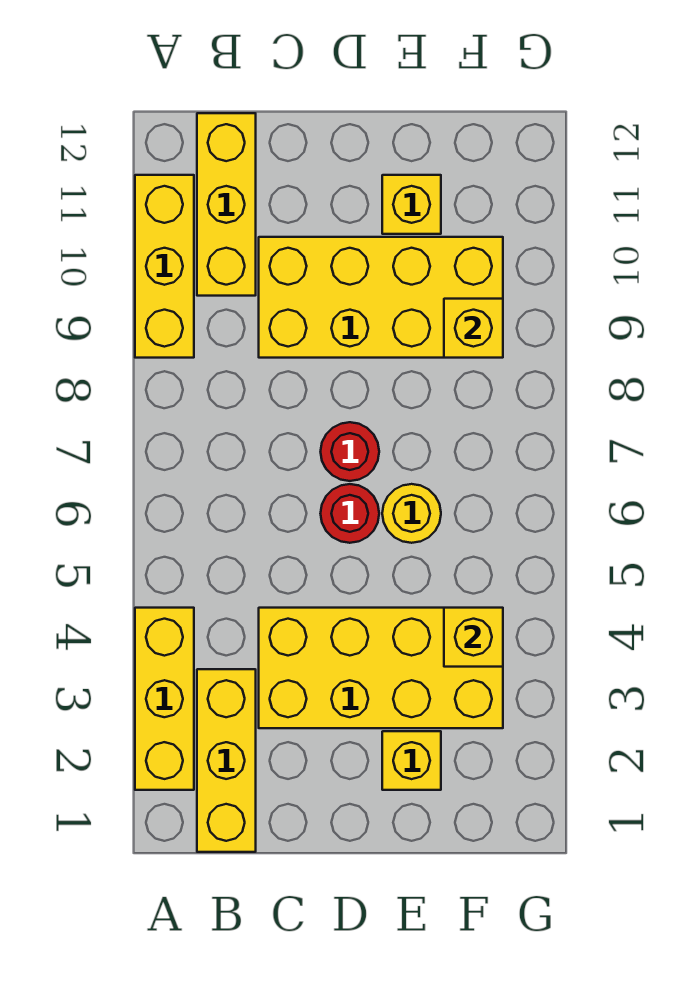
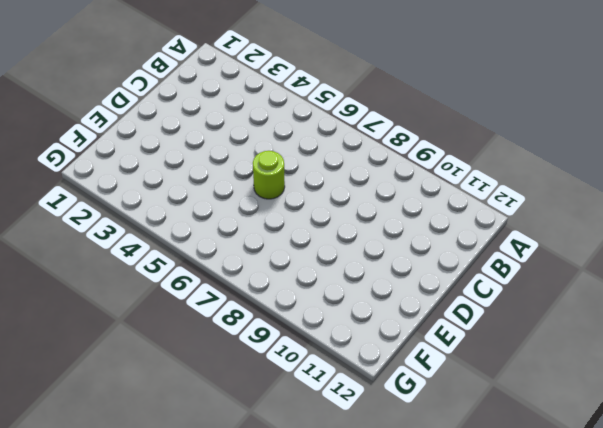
lime round brick D6 level 1 -> red round brick D6 level 1
none -> yellow brick A2:A4 level 1
none -> yellow brick A9:A11 level 1
none -> yellow brick B1:B3 level 1

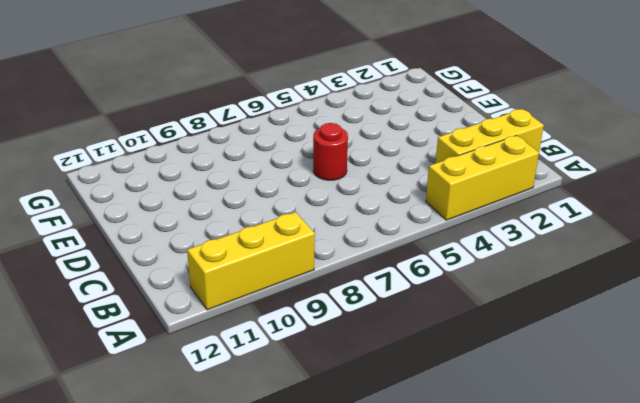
none -> yellow brick B10:B12 level 1
none -> yellow brick C3:F4 level 1
none -> yellow brick C9:F10 level 1

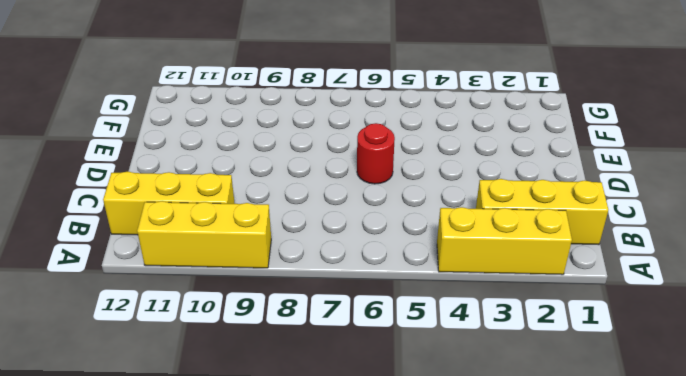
none -> yellow brick C3:F4 level 1
none -> yellow brick C9:F10 level 1
none -> red round brick D7 level 1

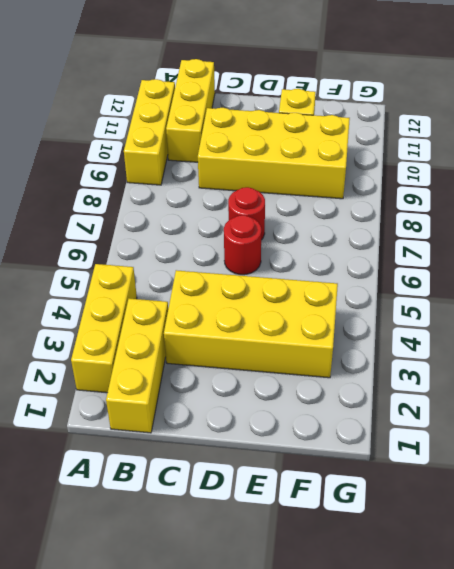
none -> yellow brick E2 level 1
none -> yellow round brick E6 level 1
none -> yellow brick F4 level 2

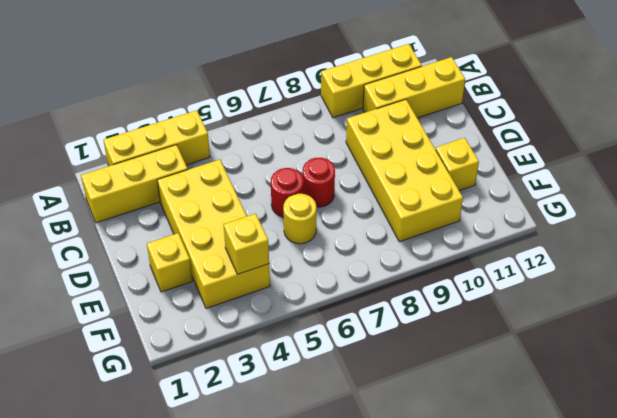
none -> yellow brick F9 level 2

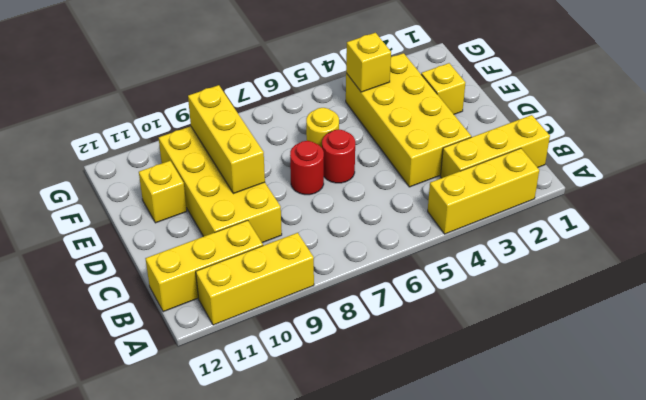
yellow brick D9:F9 level 2 -> yellow brick F9 level 2

